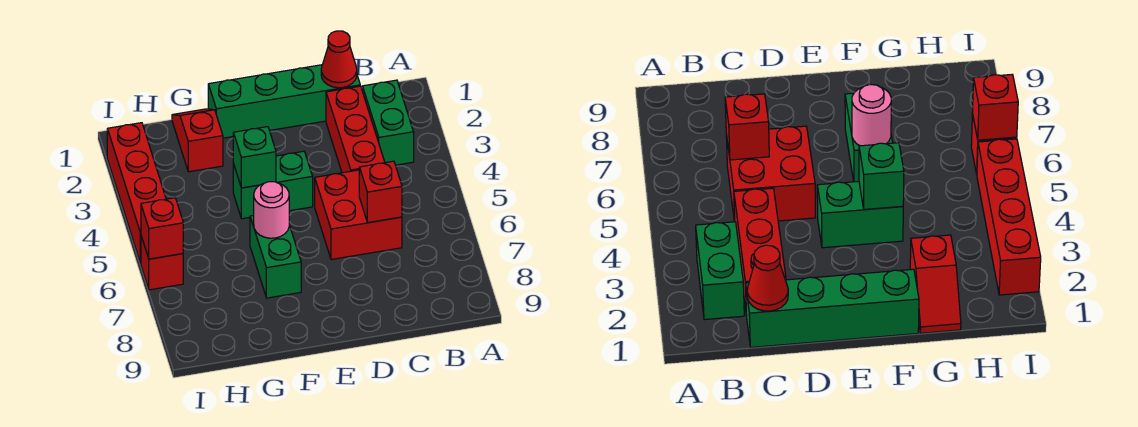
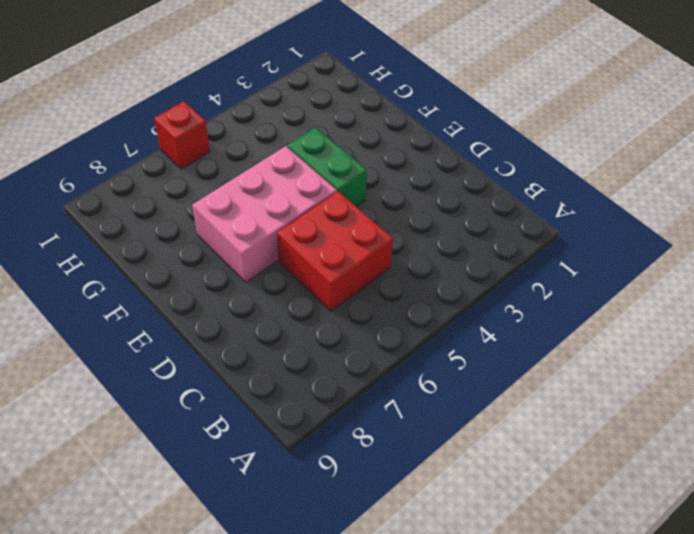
pink brick E5:F7 level 1 -> green brick F6:F7 level 1
none -> green brick B2:B3 level 1
none -> green brick C1:F1 level 1
none -> red brick C2:C4 level 1

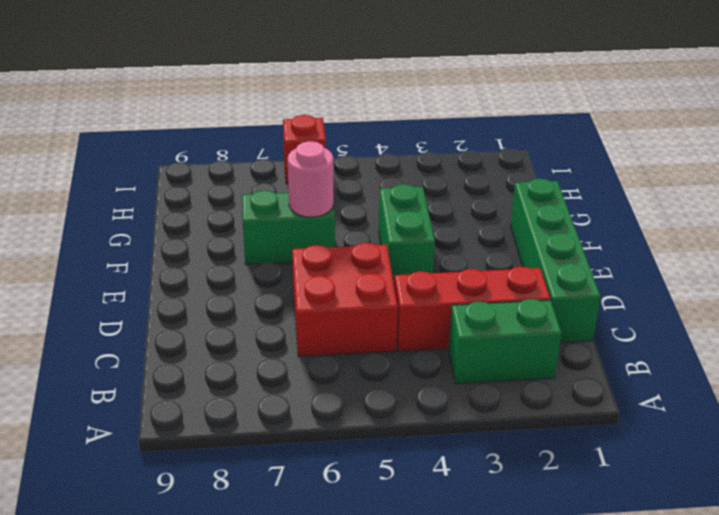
none -> red slope G1:G2 level 1 top 2
none -> red brick I2:I5 level 1
none -> red cone C1 level 2

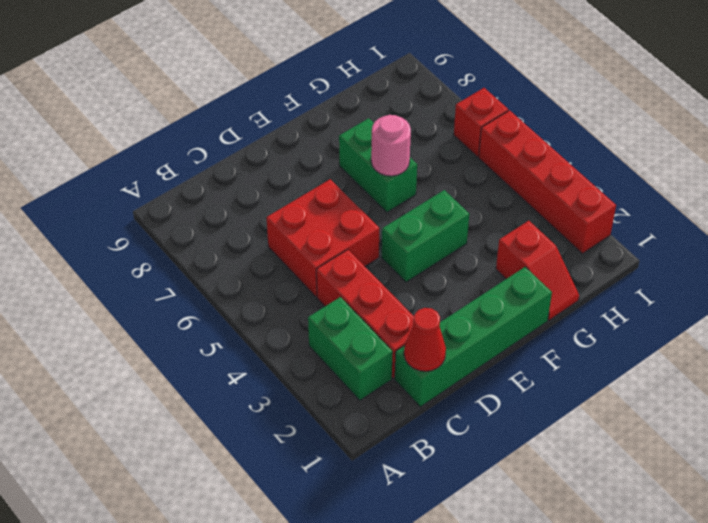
none -> red brick C6 level 2
none -> green brick F4 level 2
none -> red brick I6 level 2

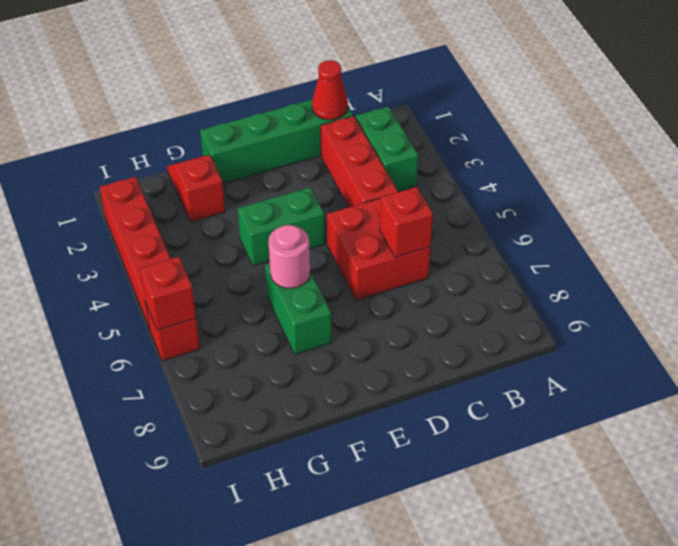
none -> green brick F4 level 2

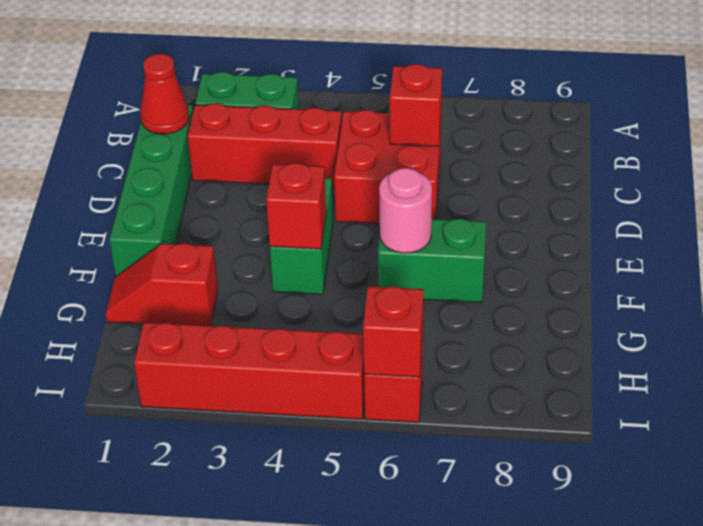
red brick F4 level 2 -> green brick F4 level 2

